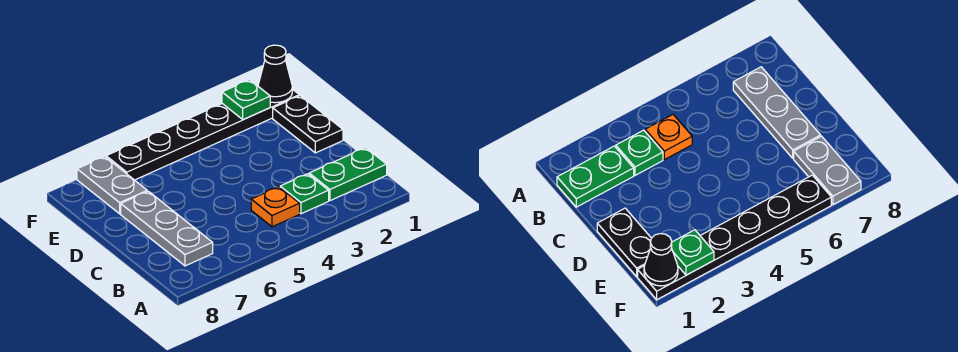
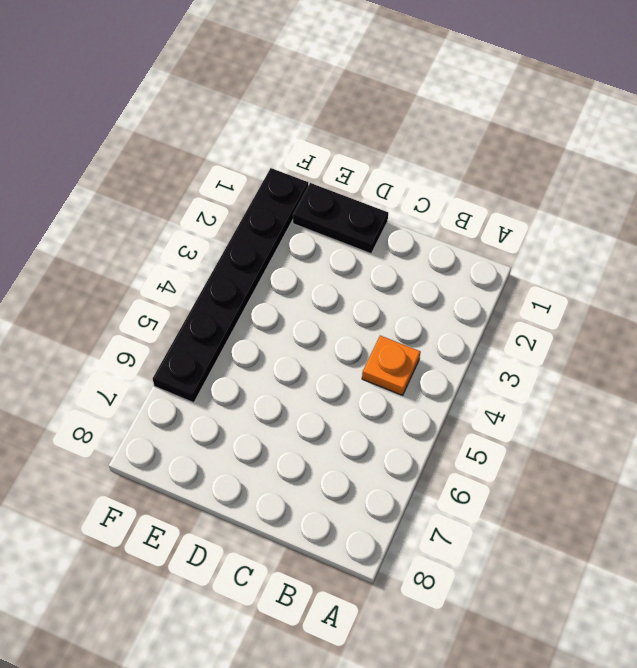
none -> green plate B1:B2 level 1
none -> green plate B3 level 1

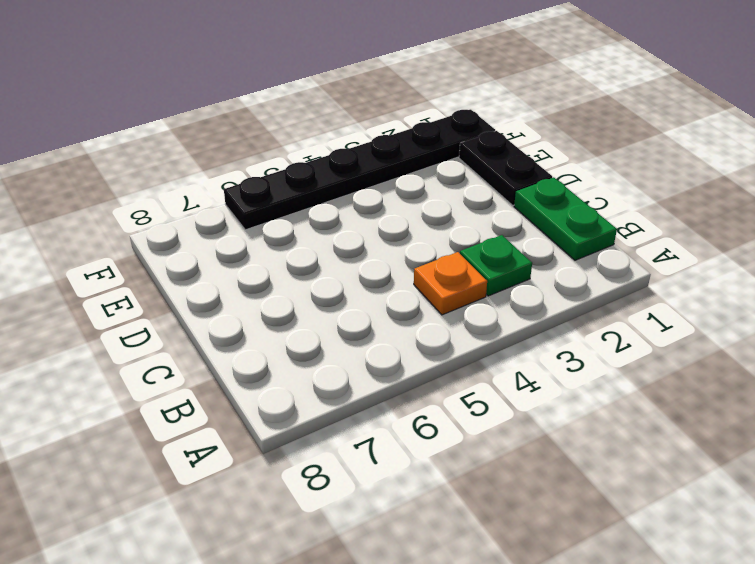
green plate B1:C1 level 1 -> green plate B1:B2 level 1
none -> grey plate B7:D7 level 1
none -> grey plate E7:F7 level 1

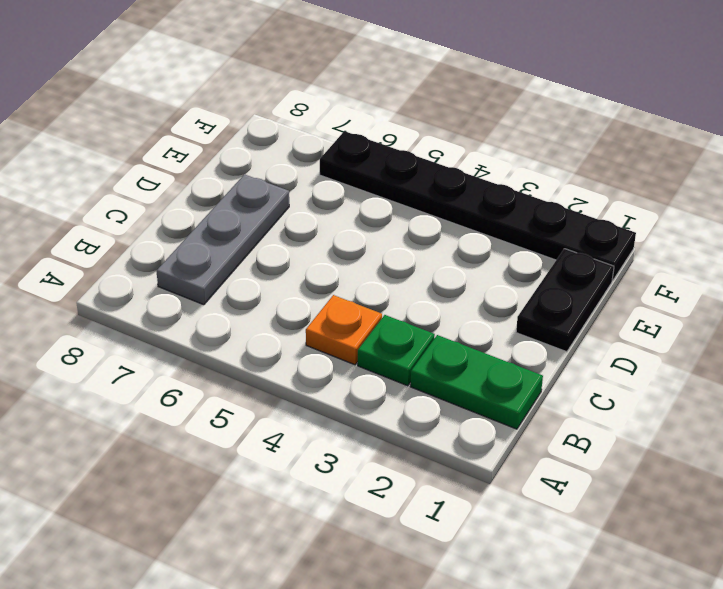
none -> grey plate E7:F7 level 1
none -> black cone F1 level 2

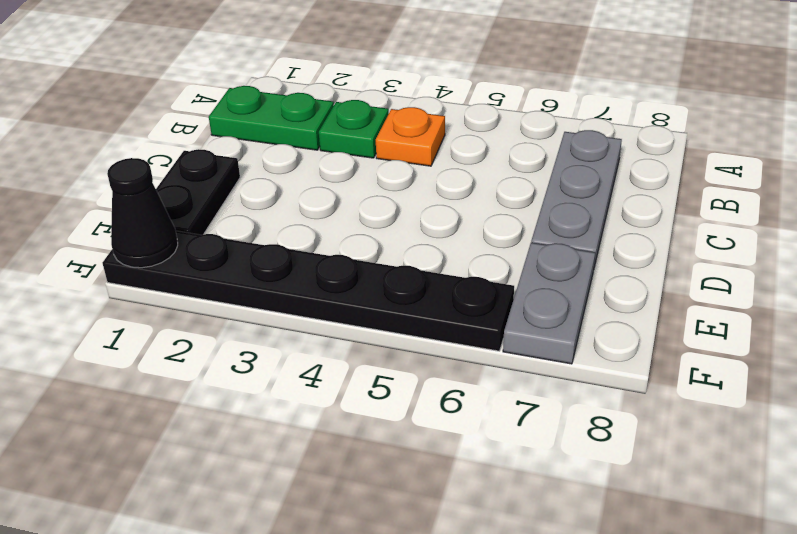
none -> green plate F2 level 2

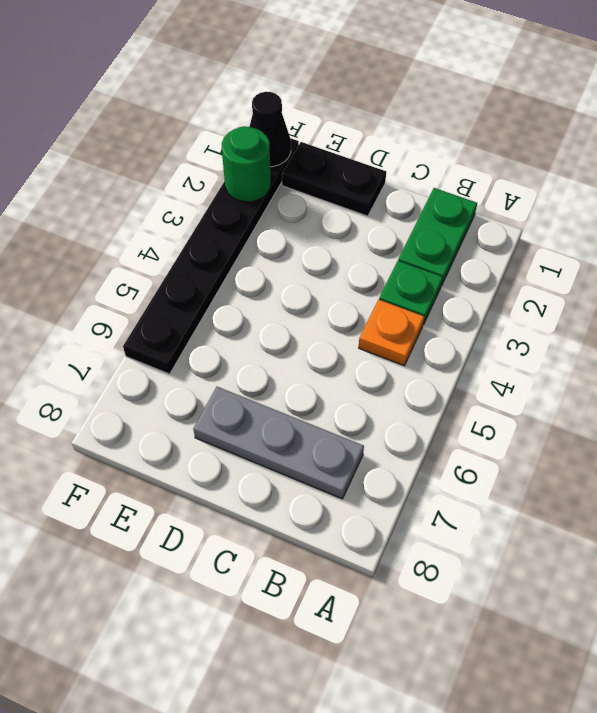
green round brick F2 level 2 -> green plate F2 level 2
none -> grey plate E7:F7 level 1

